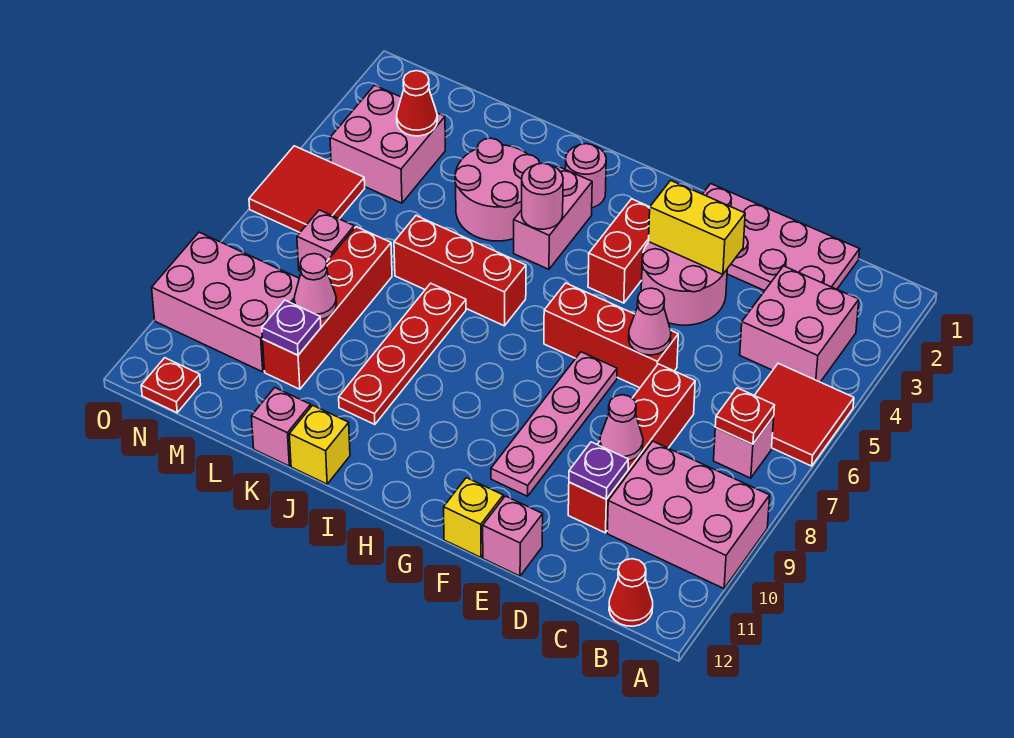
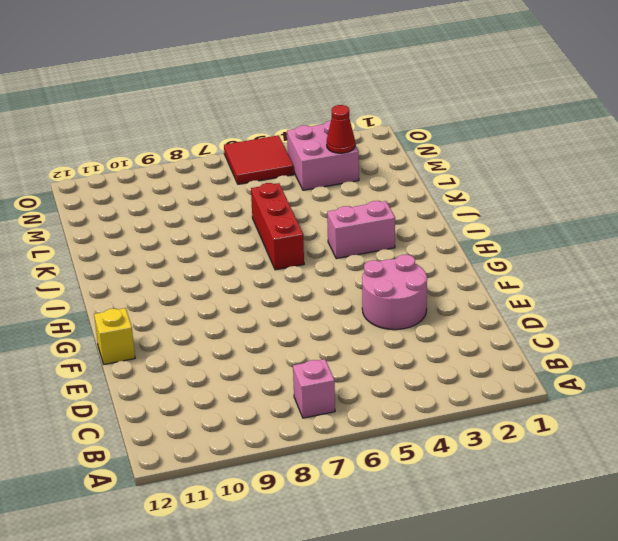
none -> red tile A5:B6 level 1
none -> pink brick A9:C10 level 1
none -> pink brick B3:C4 level 1
none -> red cone B12 level 1

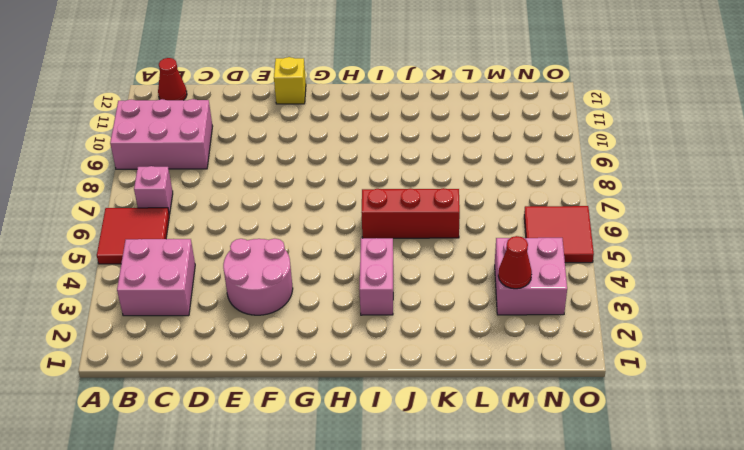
none -> pink plate C1:F2 level 1
none -> red brick D7:D10 level 1
none -> red brick E6:G6 level 1
none -> pink brick E12 level 1

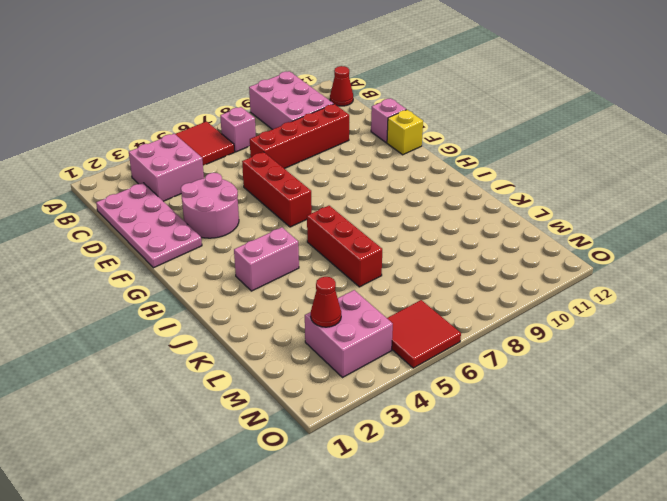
none -> pink plate F7:F10 level 1
none -> red brick G3:G4 level 1
none -> pink round brick I2 level 1
none -> pink round brick J3:K4 level 1

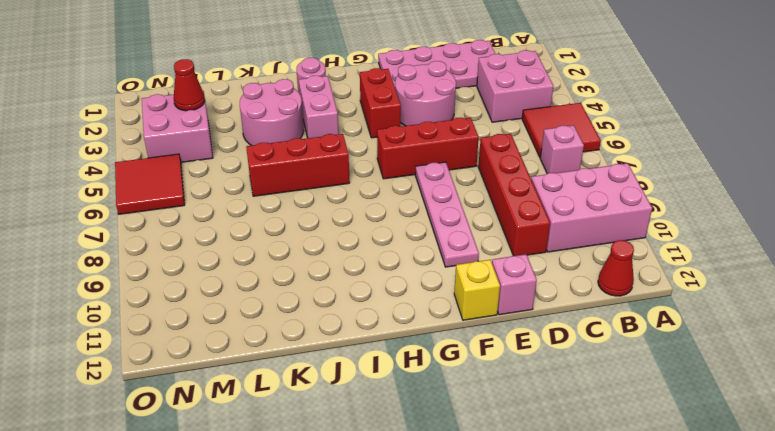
none -> red plate J7:J10 level 1
none -> yellow brick J12 level 1
none -> pink brick K12 level 1
none -> red brick L7:L10 level 1

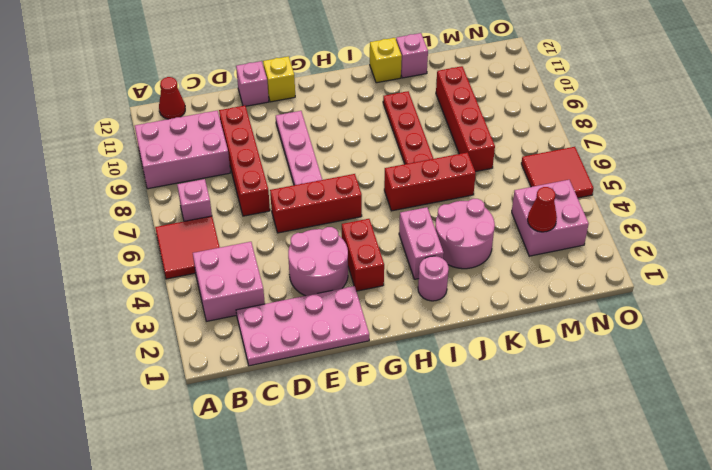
none -> pink brick M7 level 1
none -> pink brick M9:O10 level 1
none -> red plate N12 level 1
none -> red plate B7 level 2

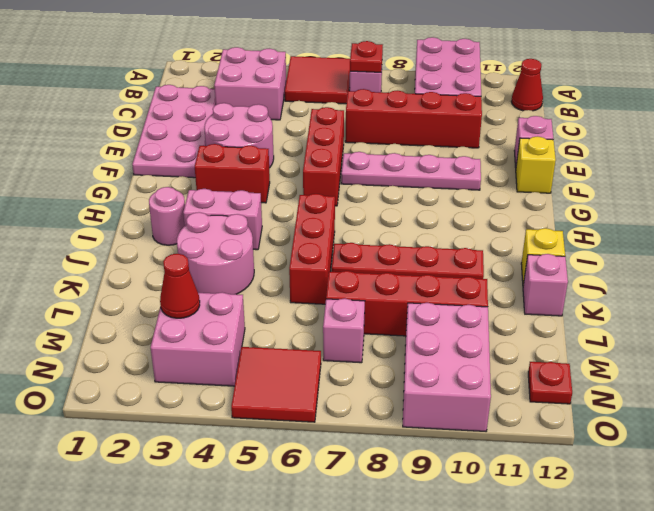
none -> pink cone D9 level 2
none -> purple plate D10 level 2
none -> yellow brick E3:F3 level 2
none -> pink cone E6 level 2

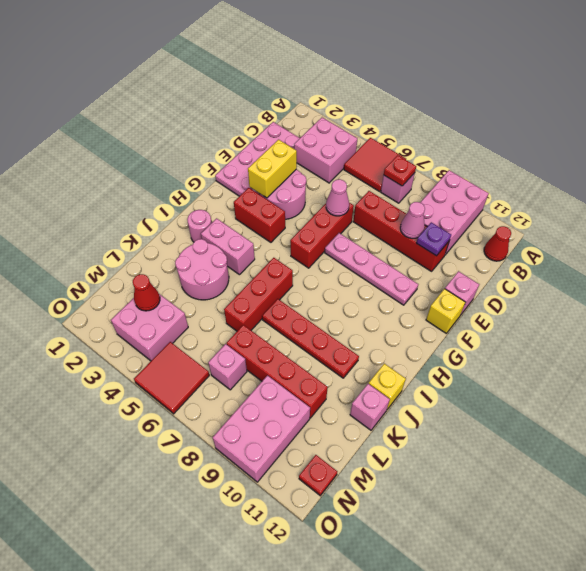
none -> pink round brick I4 level 2
none -> pink cone L9 level 2
none -> purple plate L10 level 2

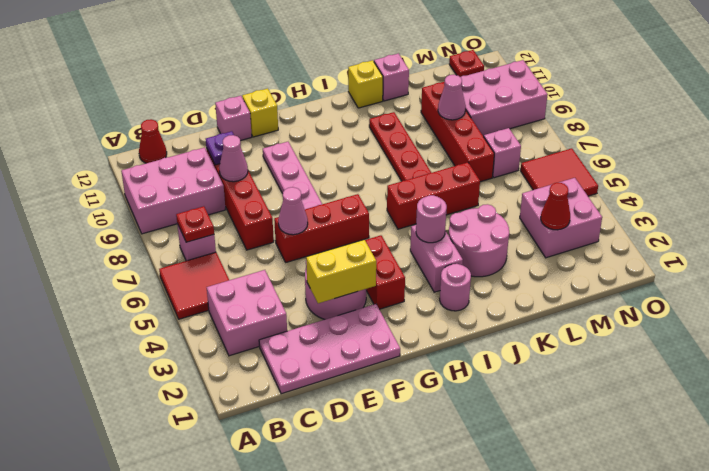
none -> purple plate L10 level 2

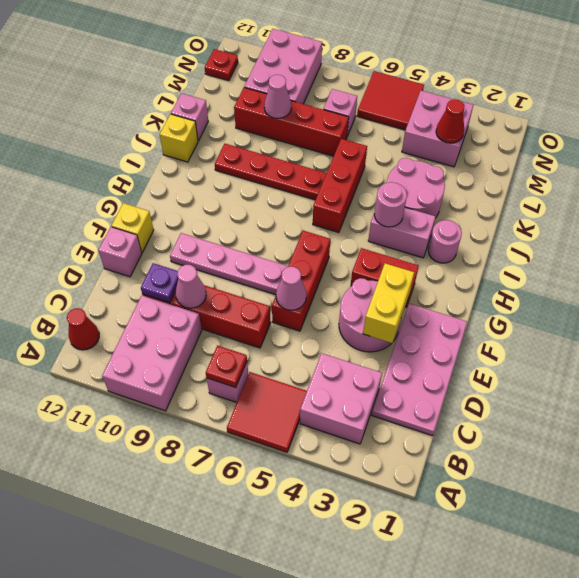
none -> purple plate L10 level 2

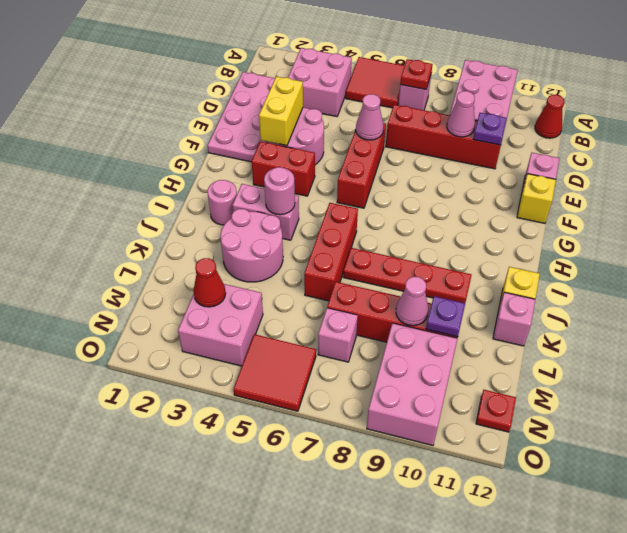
none -> pink plate F7:F10 level 1

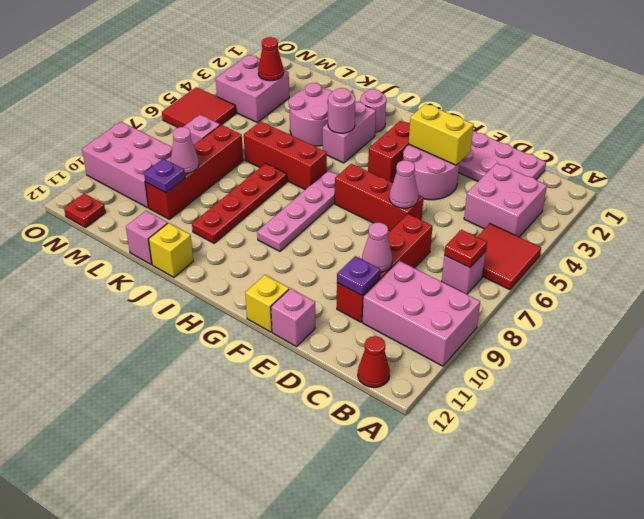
pink plate H6:H9 level 1 -> pink plate F7:F10 level 1

